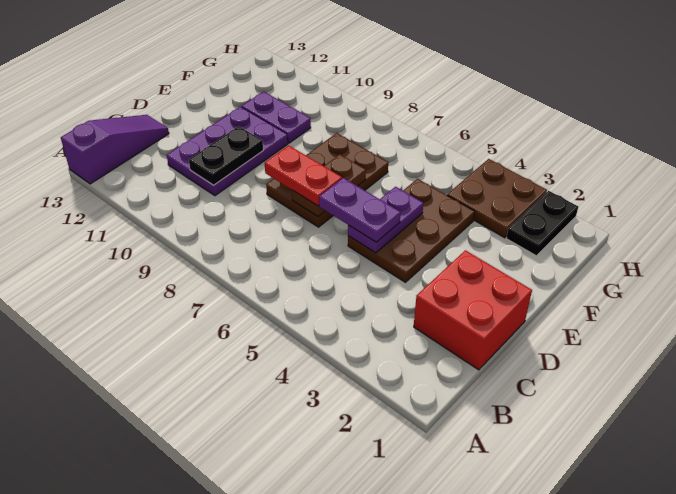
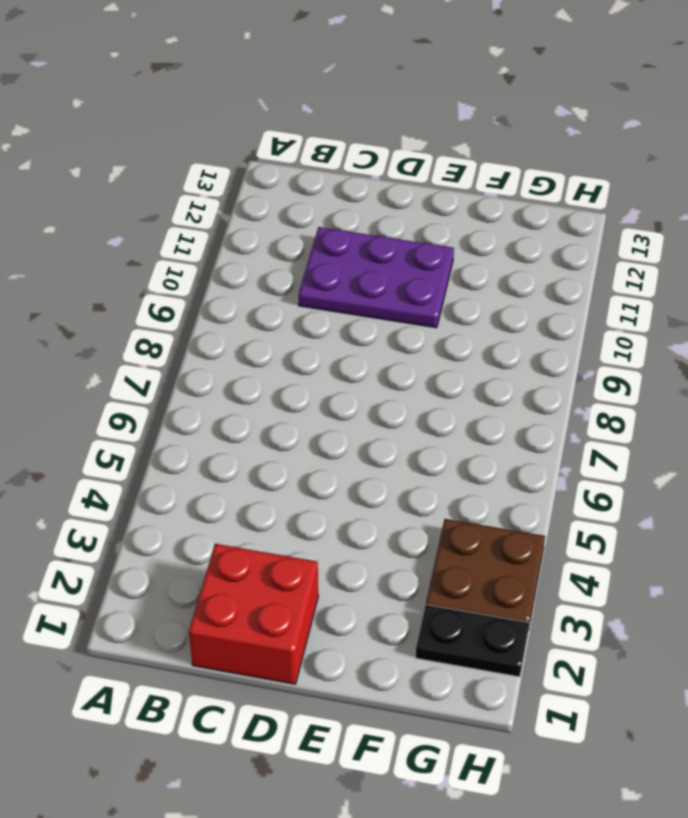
none -> purple slope A13:C13 level 1 top A
none -> brown plate D4:F5 level 1
none -> brown plate D7:F8 level 1

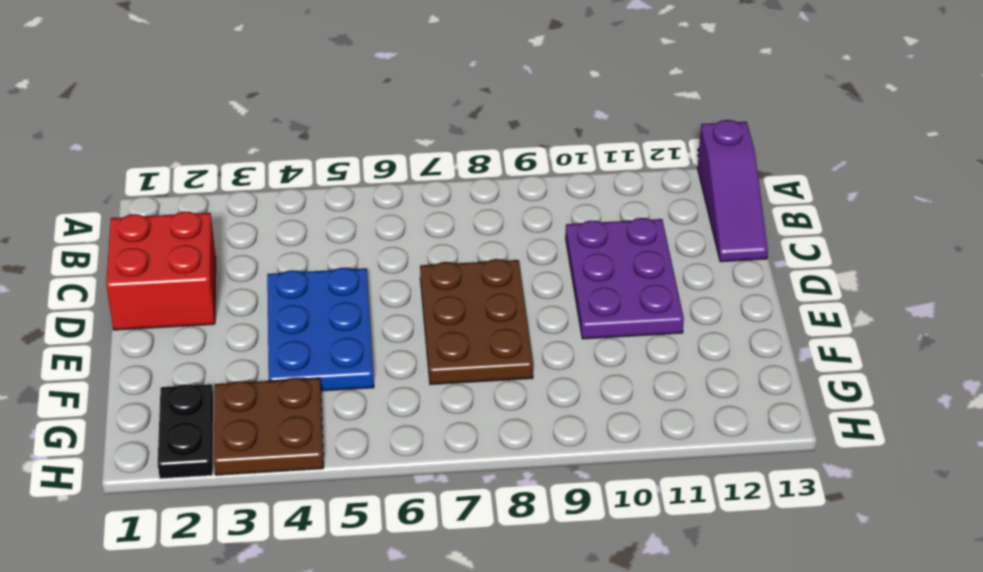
blue plate D4:F5 level 1 -> brown plate D4:F5 level 1
none -> purple plate F10:F11 level 1
none -> black plate C10:D10 level 2
none -> purple plate D5:E5 level 2

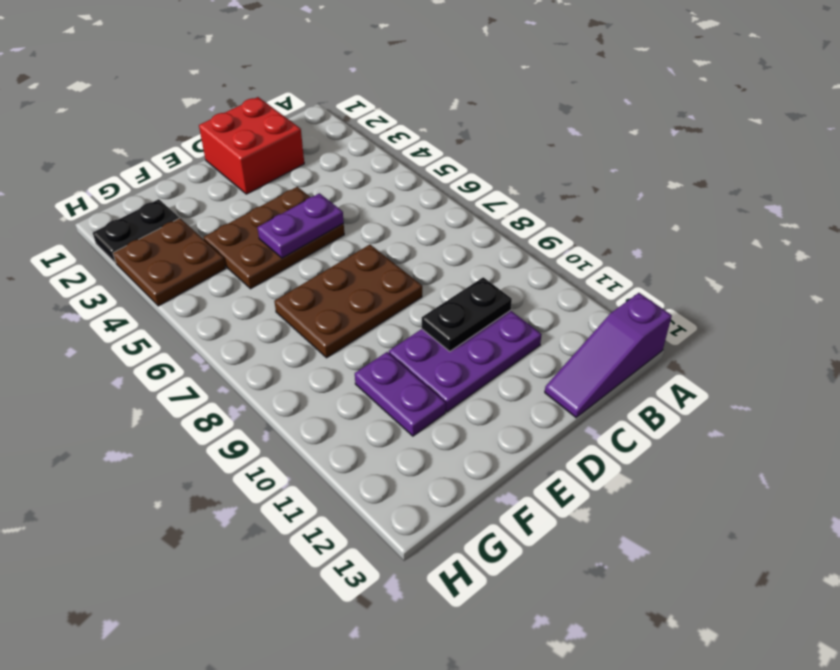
none -> brown plate D7:E7 level 2
none -> purple plate D5:D6 level 3
none -> red plate D7:D8 level 3

